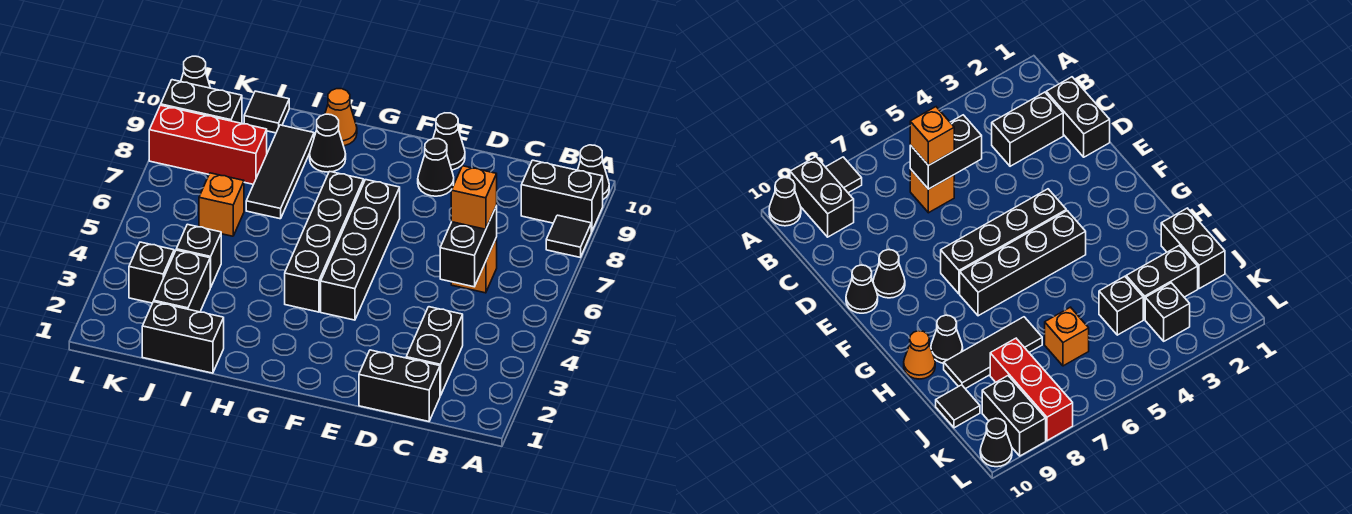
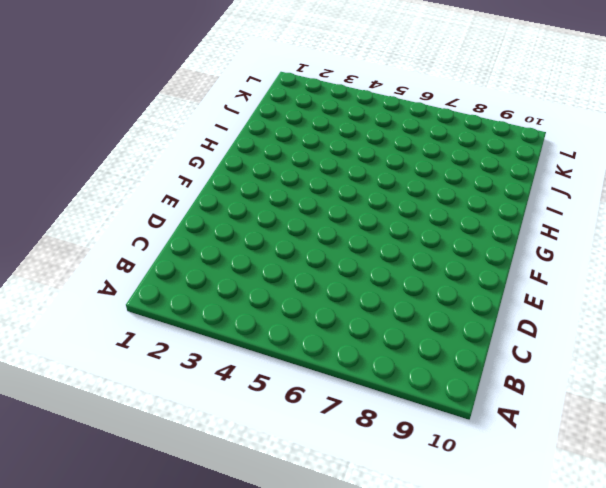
none -> black tile A8 level 1
none -> black brick A9:B9 level 1
none -> black cone A10 level 1

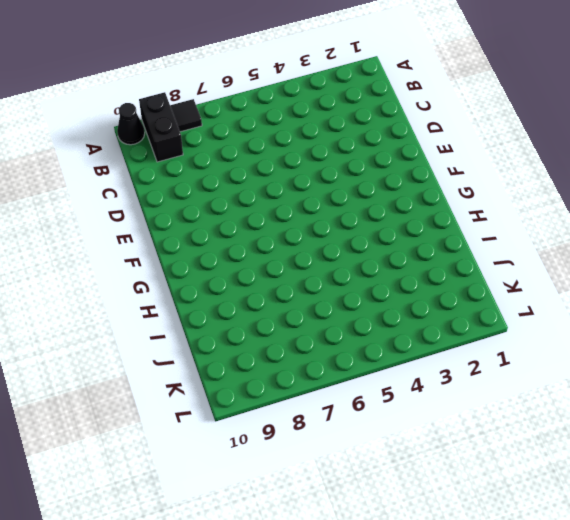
none -> black brick C1:D1 level 1
none -> black brick C2:C3 level 1
none -> orange brick C6 level 1

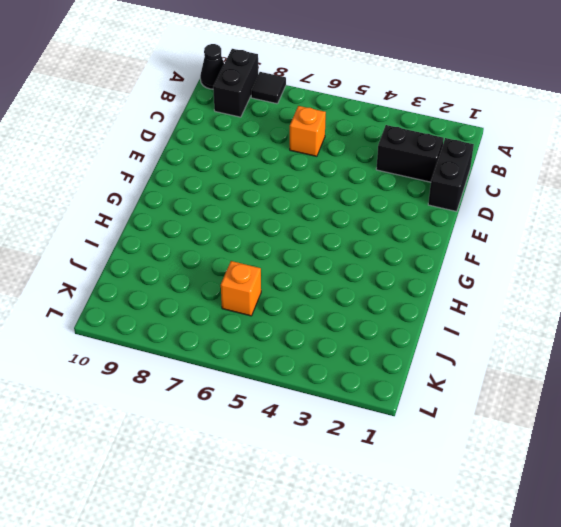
none -> black cone E9 level 1
none -> black cone E10 level 1
none -> black brick F4:F7 level 1

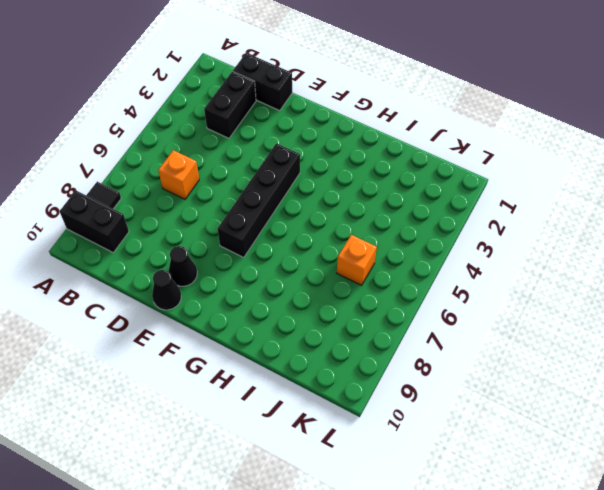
none -> black cone A10 level 1
none -> black brick G4:G7 level 1
none -> black cone H9 level 1

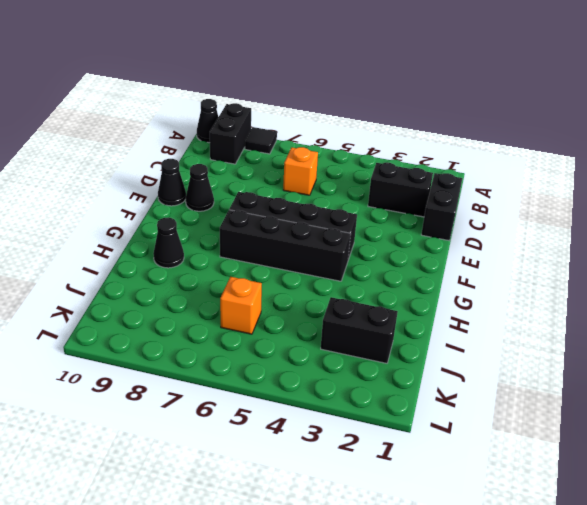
none -> orange cone H10 level 1
none -> black brick I1:J1 level 1
none -> black tile I7:I9 level 1

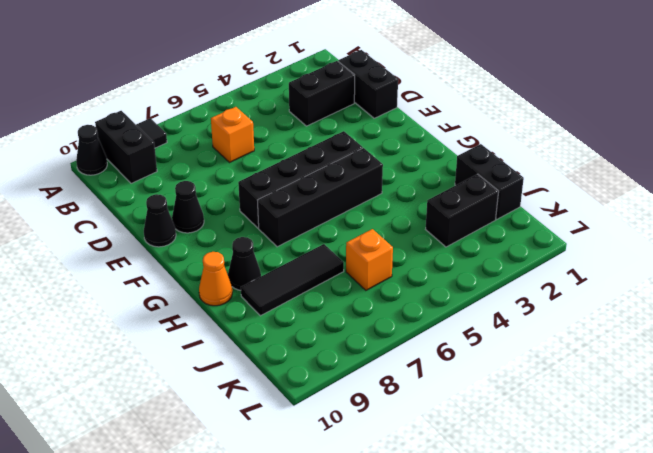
none -> black brick J4 level 1
none -> red brick J8:L8 level 1
none -> black tile J10 level 1

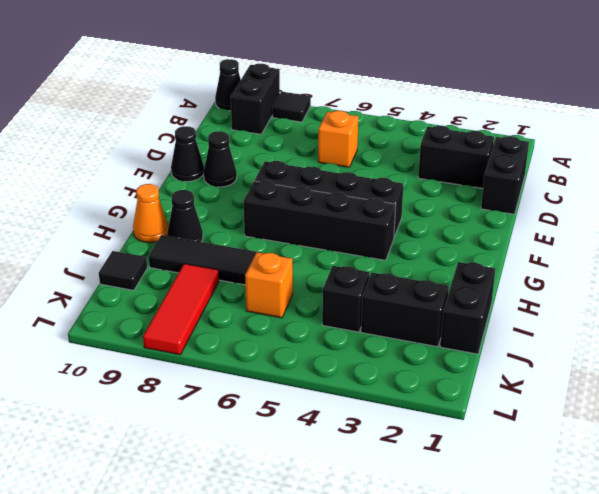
red tile J8:L8 level 1 -> red brick J8:L8 level 1
none -> black brick K3 level 1
none -> black brick K9:L9 level 1
none -> black cone L10 level 1

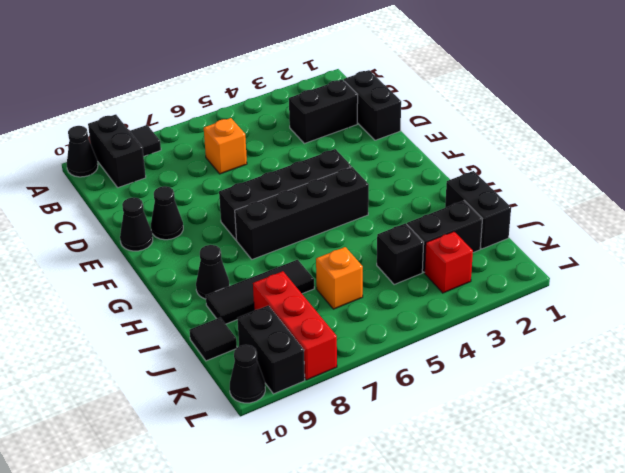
red brick K3 level 1 -> black brick K3 level 1
none -> orange cone H10 level 1
none -> black brick C5:C6 level 2
none -> orange brick C6 level 3

